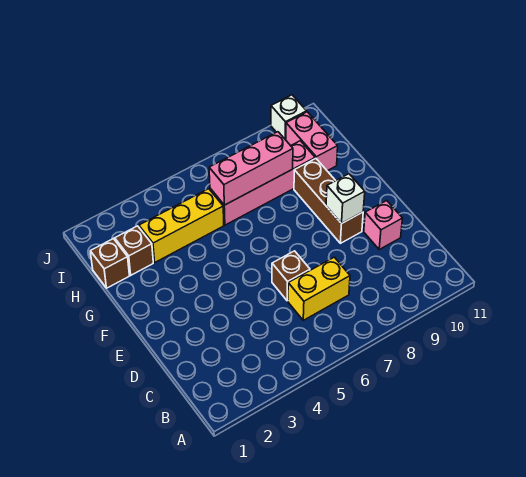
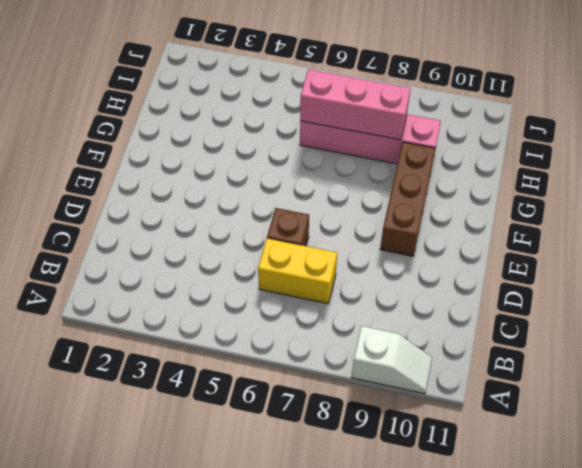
white slope A9:A10 level 1 top 9 -> none
none -> pink brick D10 level 1
none -> brown brick H1 level 1
none -> brown brick H2 level 1

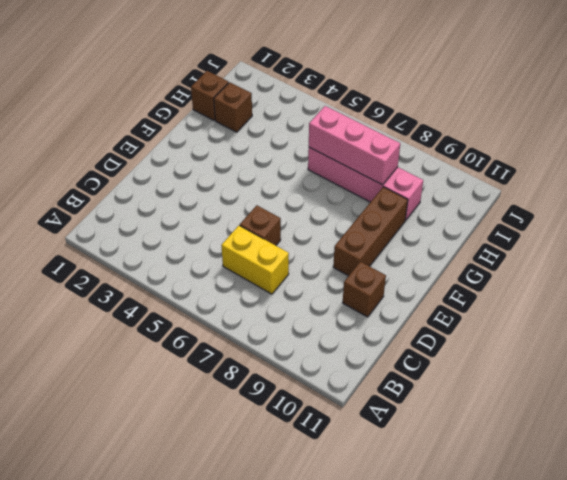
brown brick D10 level 1 -> pink brick D10 level 1
none -> yellow brick H3:H5 level 1
none -> pink brick H10:I10 level 1
none -> white brick J10 level 1

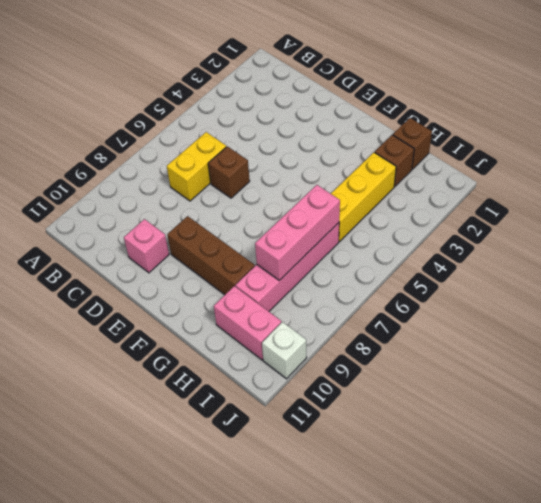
none -> white brick E9 level 2

